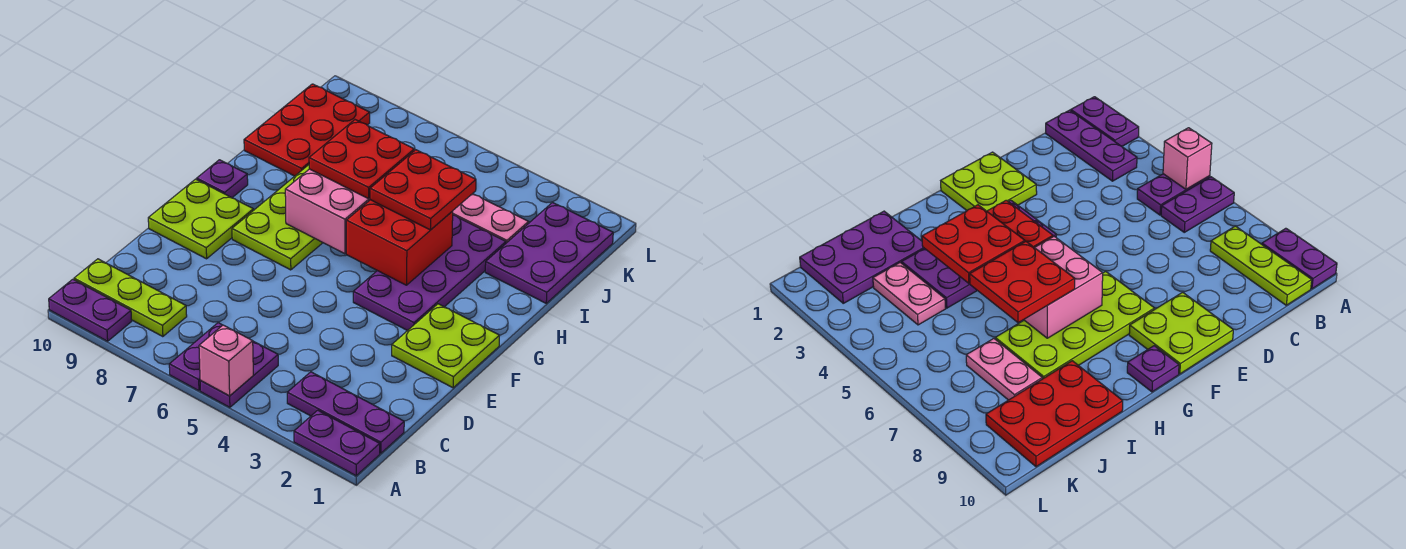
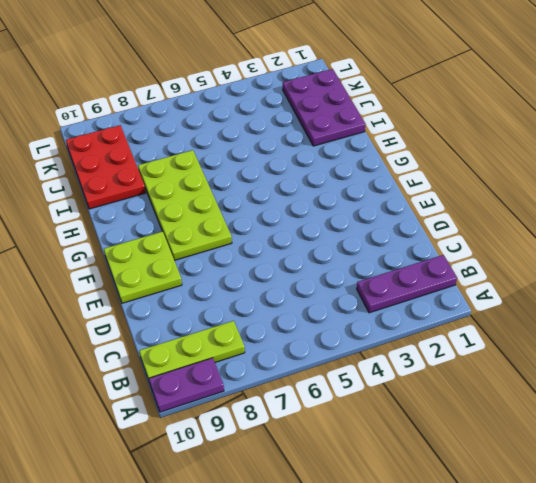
none -> purple plate A1:A2 level 1
none -> purple plate A5:B5 level 1
none -> purple plate A6:B6 level 1

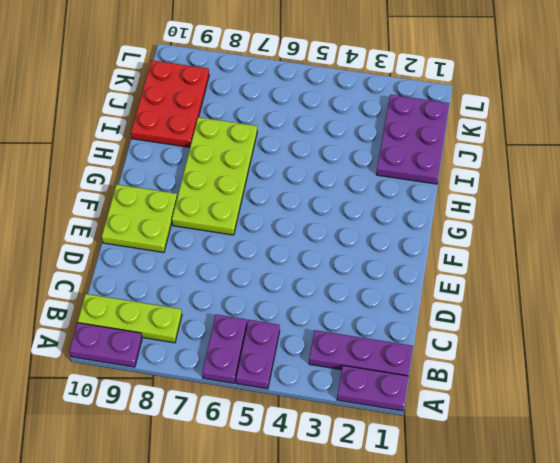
none -> lime plate E1:F2 level 1
none -> purple plate F3:I4 level 1
none -> purple plate G10 level 1

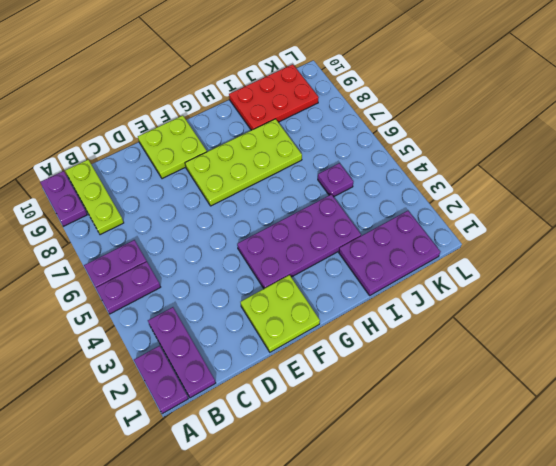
purple plate J5 level 1 -> purple plate G10 level 1
none -> pink plate J3:J4 level 1
none -> pink plate J7:J8 level 1
none -> pink brick A5 level 2

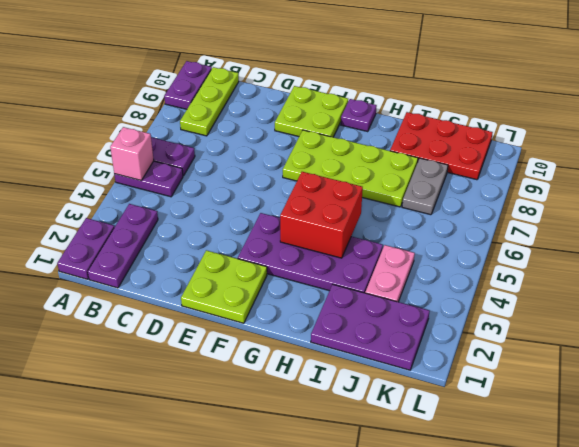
grey plate J7:J8 level 1 -> pink plate J7:J8 level 1
none -> pink brick G6:H7 level 2
none -> red plate H4:I5 level 3
none -> red plate H6:I7 level 3

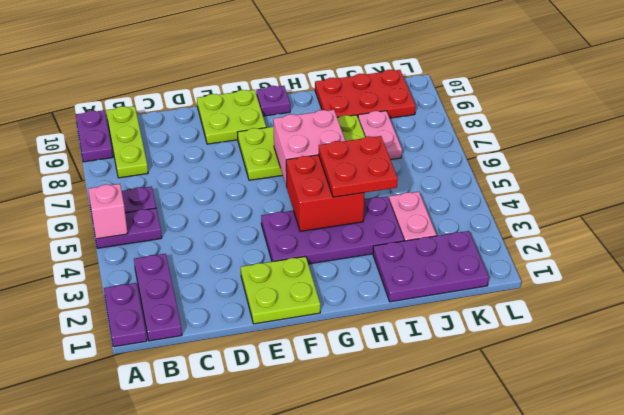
none -> red plate H6:I7 level 3

